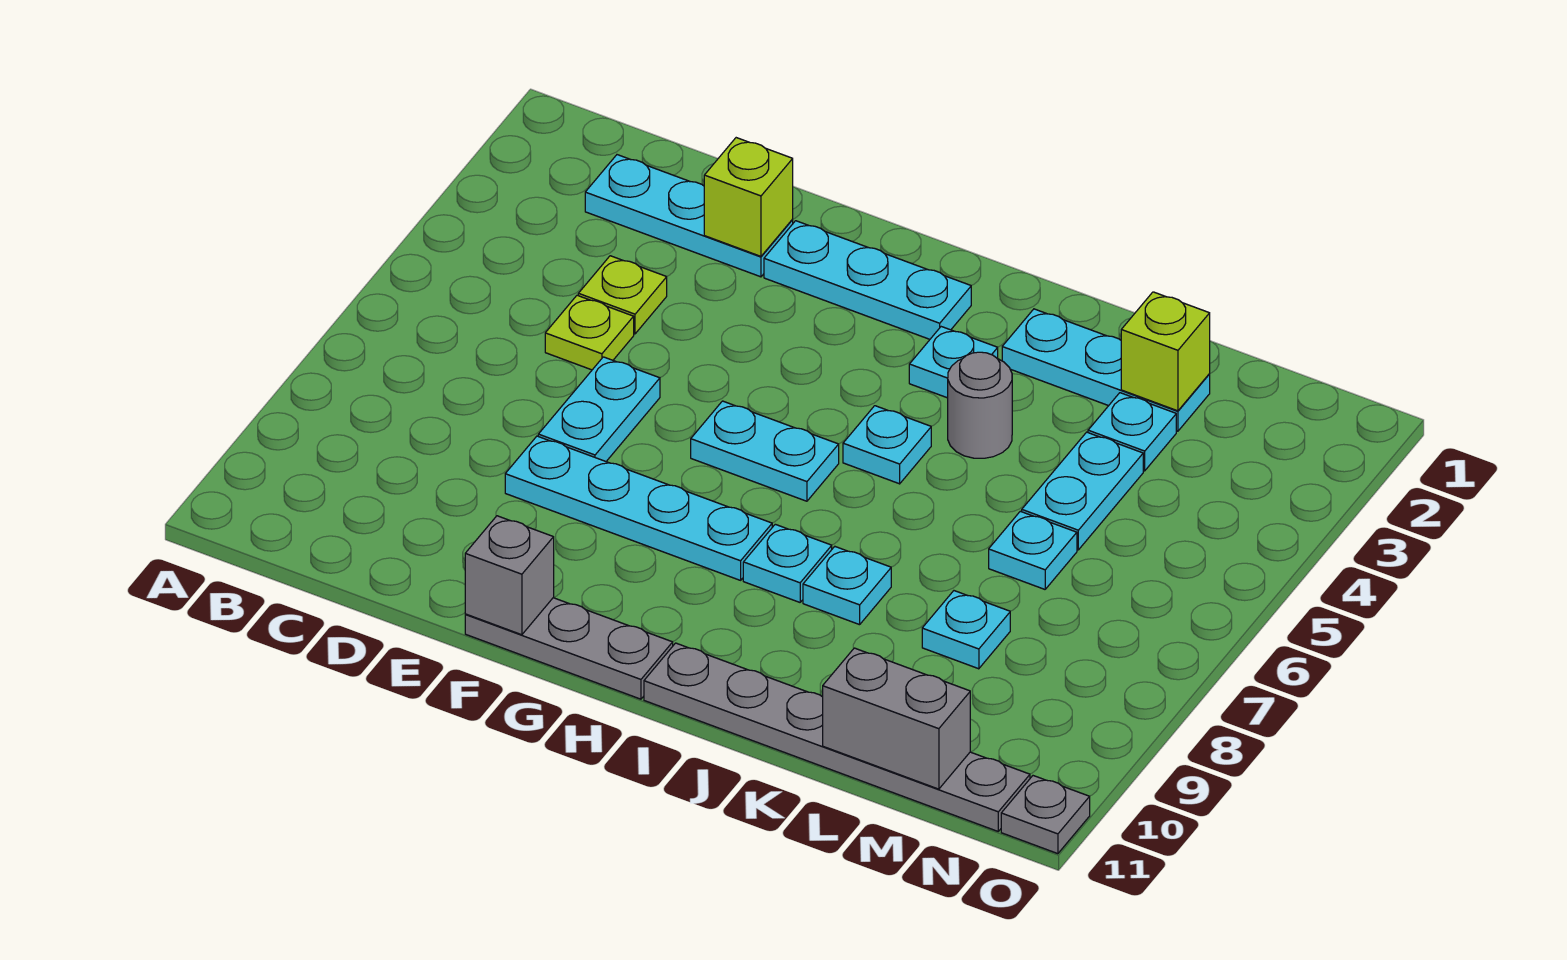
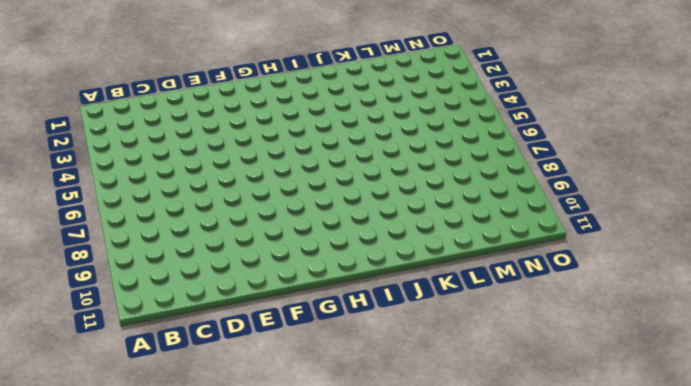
none -> cyan plate C2:E2 level 1
none -> lime plate D4 level 1
none -> lime plate D5 level 1

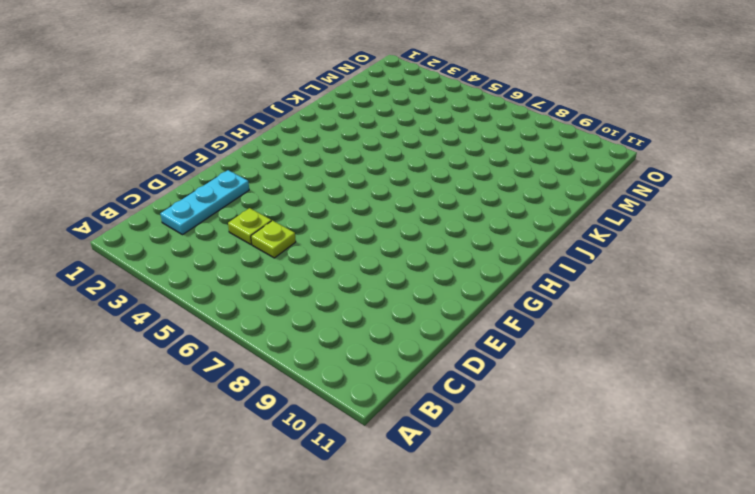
none -> cyan plate E6:E7 level 1
none -> cyan plate E8:H8 level 1
none -> cyan plate F2:H2 level 1

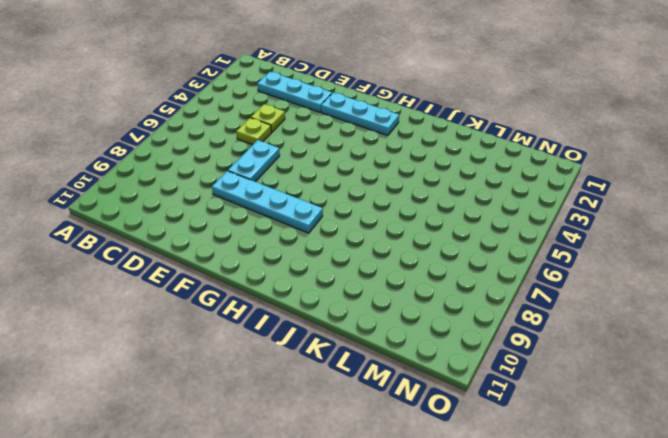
none -> grey plate F11:H11 level 1
none -> cyan plate G6:H6 level 1
none -> cyan plate I3 level 1

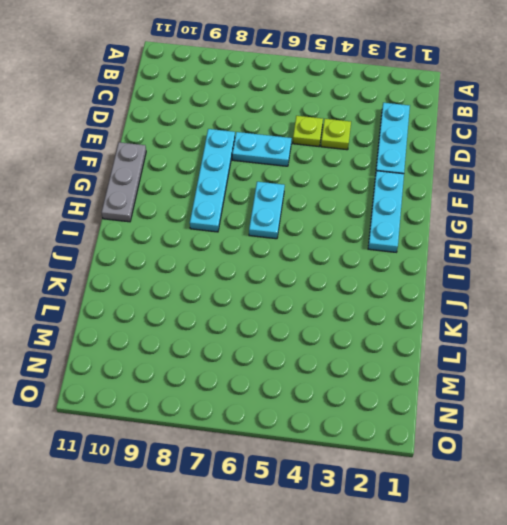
none -> cyan plate I3 level 1
none -> cyan plate I5 level 1
none -> cyan plate I8 level 1

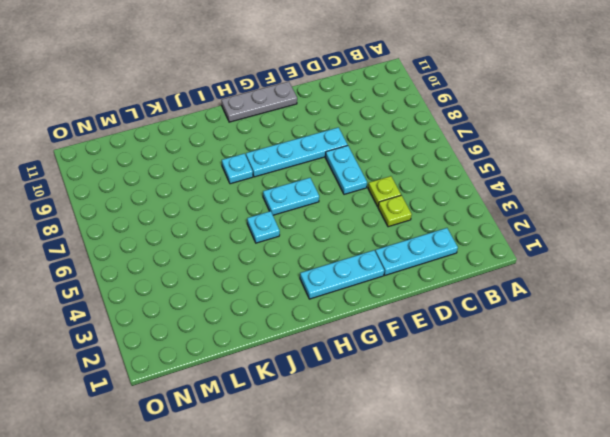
none -> cyan plate I3 level 1
none -> grey plate I11:N11 level 1
none -> cyan plate J2:L2 level 1

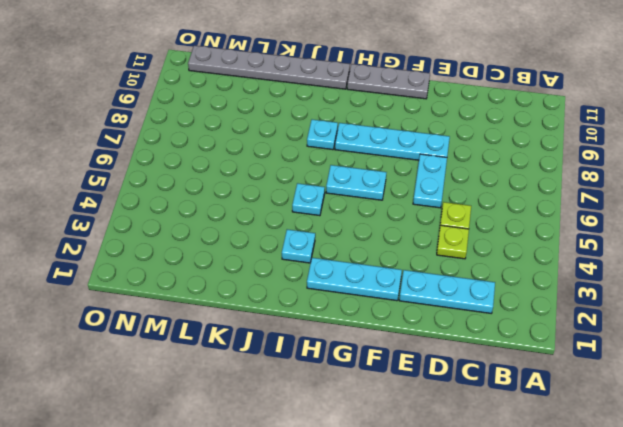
none -> cyan plate J2:L2 level 1
none -> grey round brick J4 level 1
none -> cyan plate J8 level 1

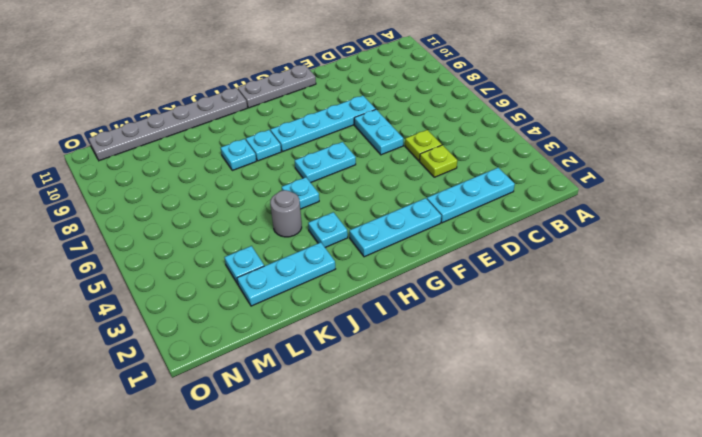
none -> cyan plate L4:L5 level 1
none -> cyan plate L6 level 1
none -> cyan plate L8 level 1

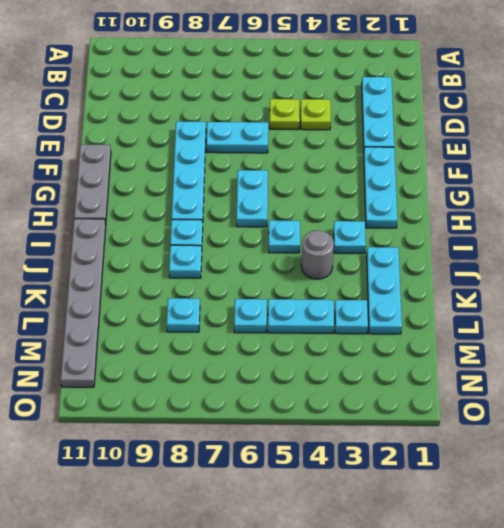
none -> grey plate O11 level 1
none -> lime brick E2 level 2
none -> grey brick F11 level 2

